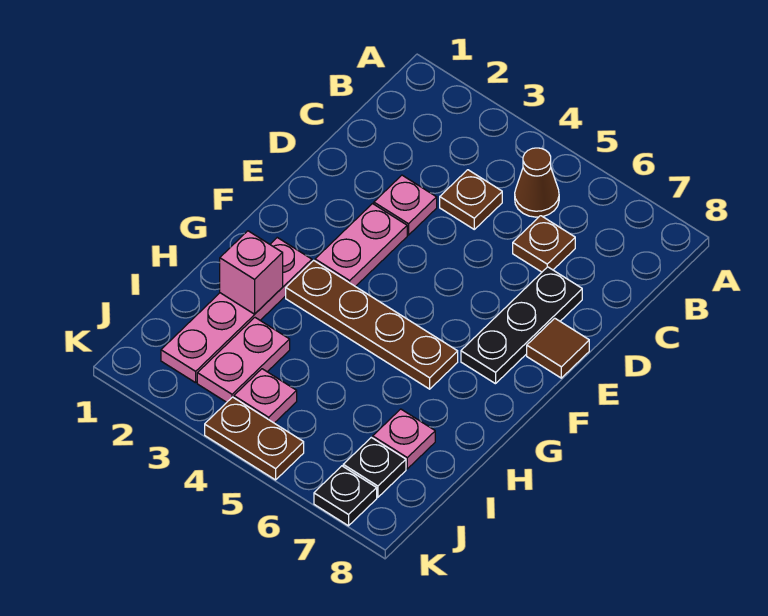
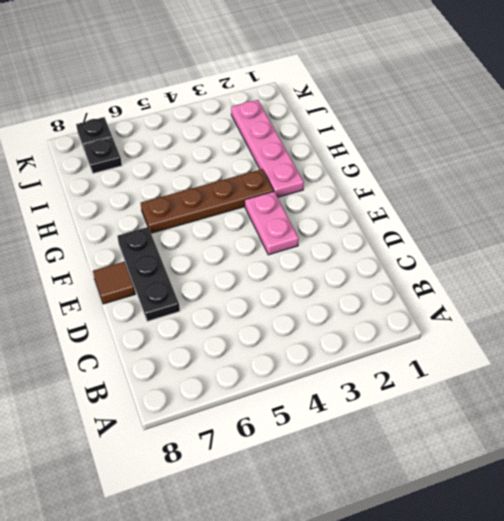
none -> brown cone B5 level 1
none -> brown plate C4 level 1
none -> brown plate C6 level 1

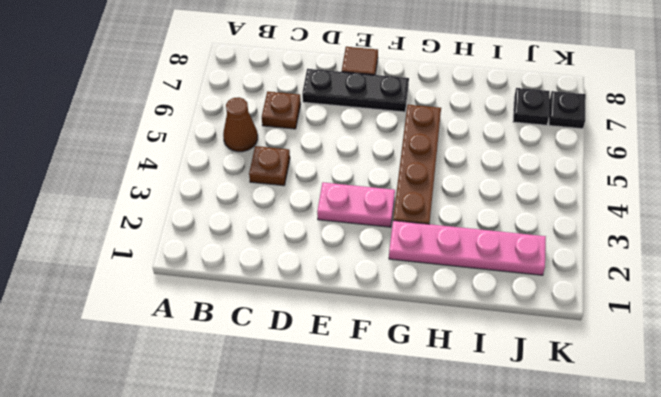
none -> pink plate D3 level 1
none -> pink plate I3:J3 level 1
none -> pink plate I7 level 1

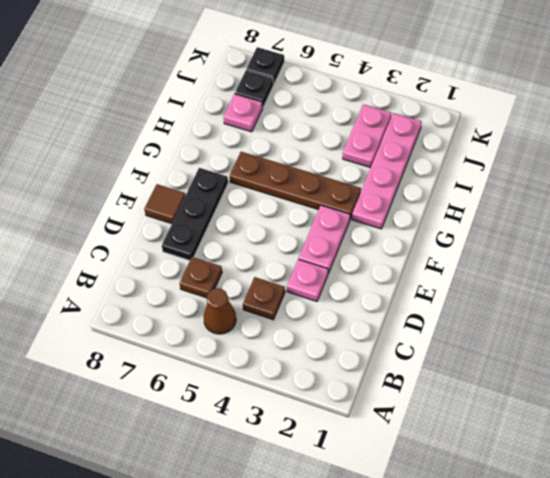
none -> pink plate J4 level 1
none -> brown plate K4:K5 level 1
none -> pink brick H2 level 2

